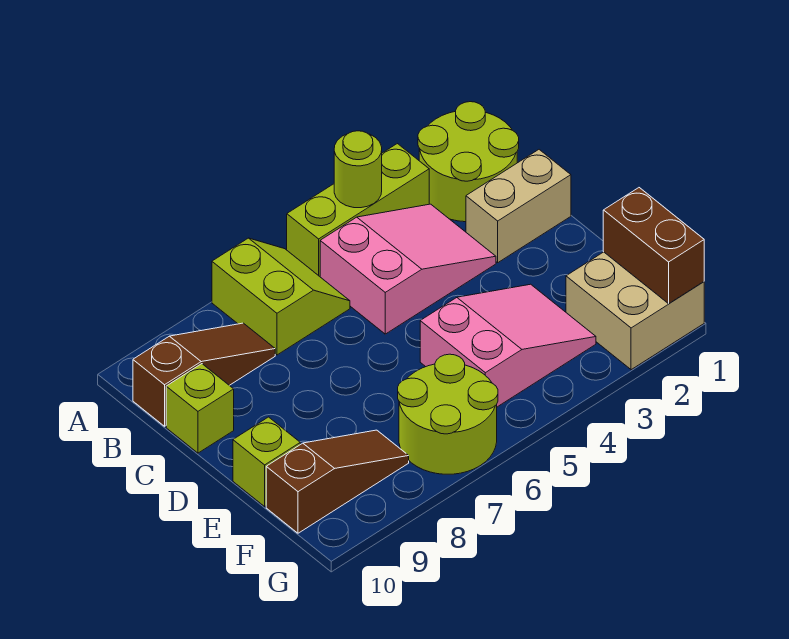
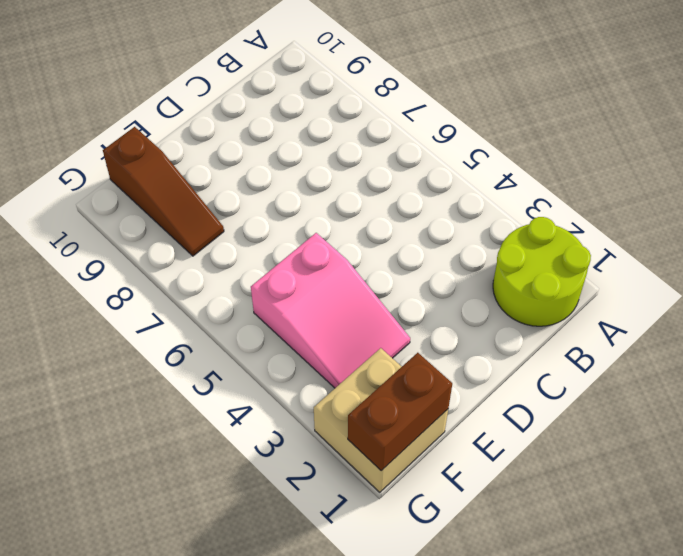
none -> lime brick A3:A5 level 1
none -> lime slope A6:B7 level 1 top 7
none -> pink slope B3:C5 level 1 top 5

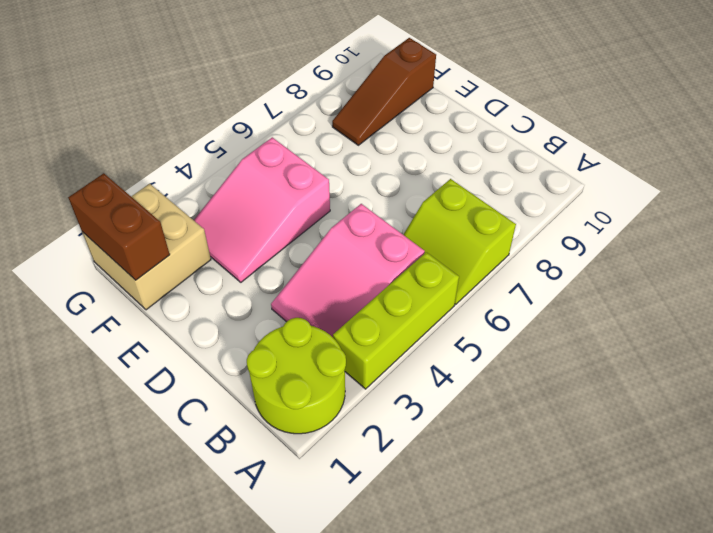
none -> brown slope B8:B10 level 1 top 10
none -> tan brick C1:C2 level 1
none -> lime brick C10 level 1

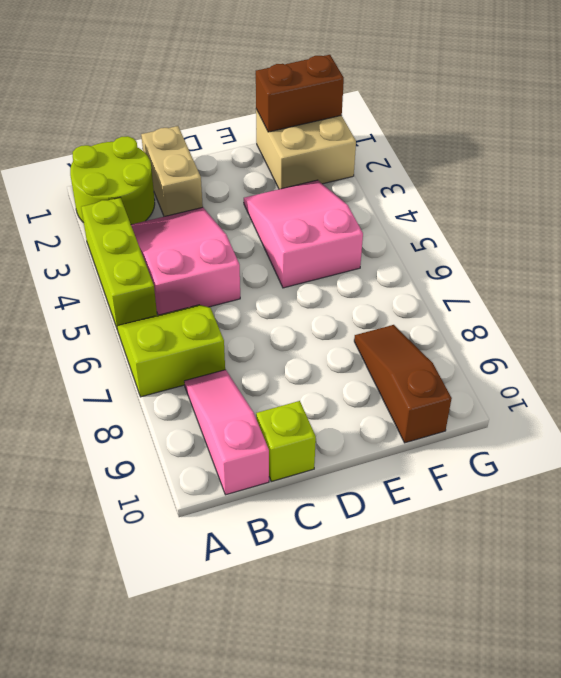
pink slope B8:B10 level 1 top 10 -> brown slope B8:B10 level 1 top 10
none -> lime brick E10 level 1
none -> lime round brick F6:G7 level 1
none -> lime round brick A4 level 2

